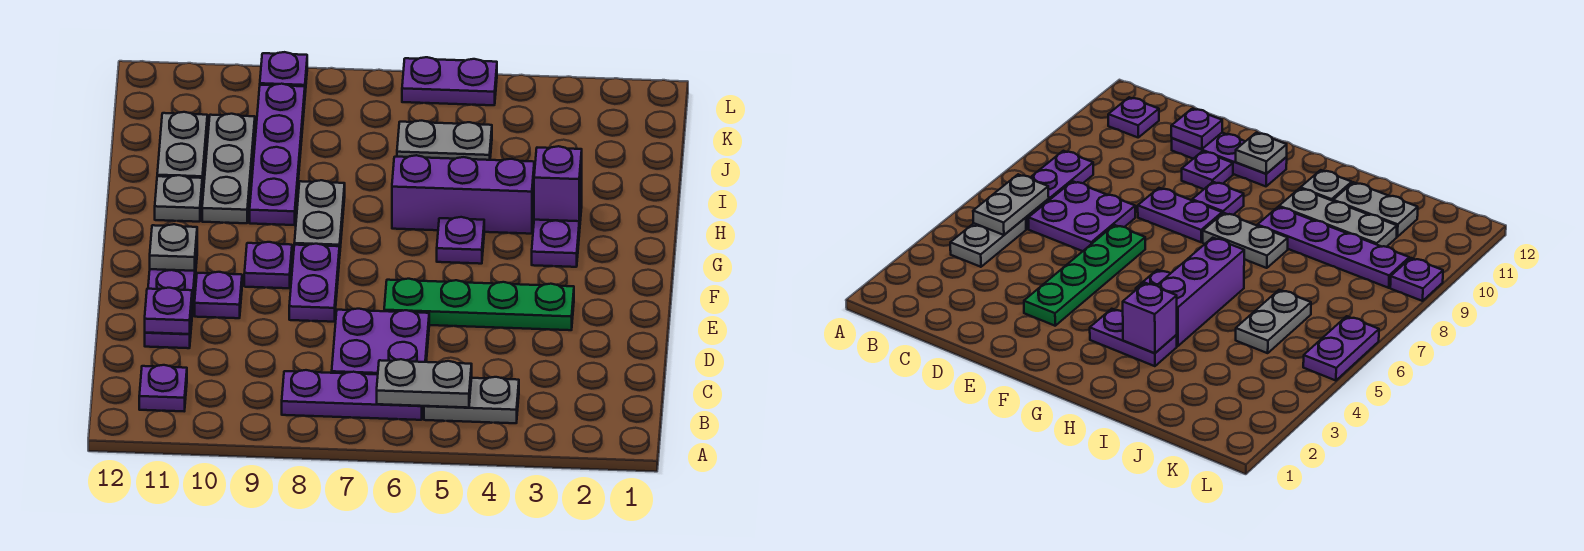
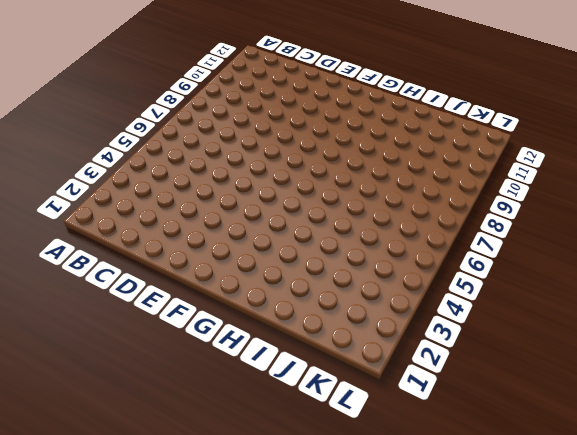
none -> grey plate B4:B5 level 1
none -> purple plate B6:B8 level 1
none -> purple plate B11 level 1

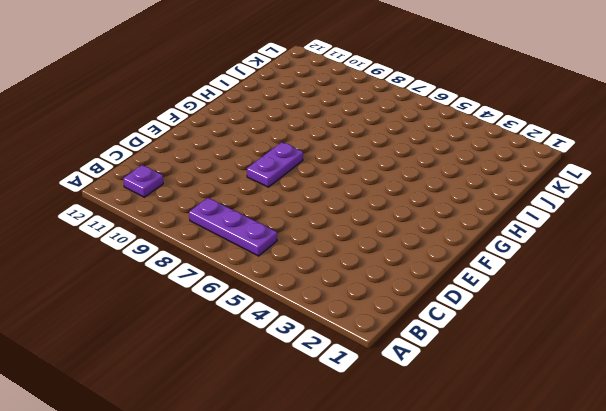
none -> grey plate B4:B5 level 1
none -> purple plate C6:D7 level 1
none -> purple plate D11:F11 level 1

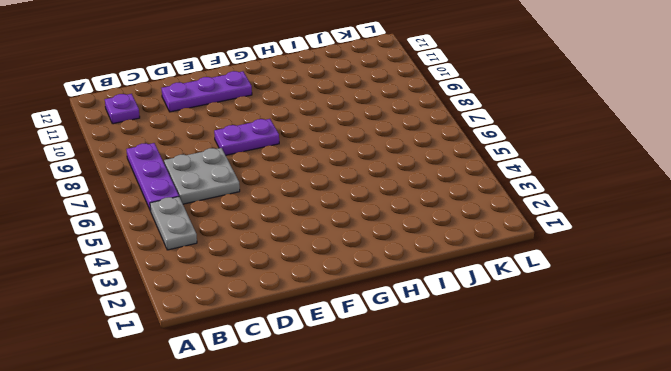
grey plate C6:D7 level 1 -> purple plate C6:D7 level 1
none -> green plate E3:E6 level 1
none -> purple plate E10 level 1
none -> purple plate F9 level 1

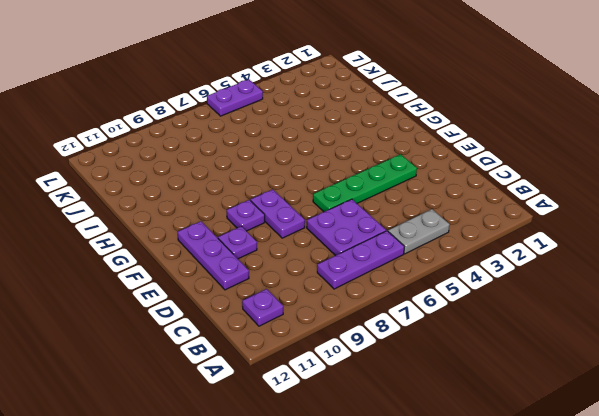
none -> purple plate G3:H3 level 1
none -> purple plate G5 level 1
none -> grey plate G8:H8 level 1

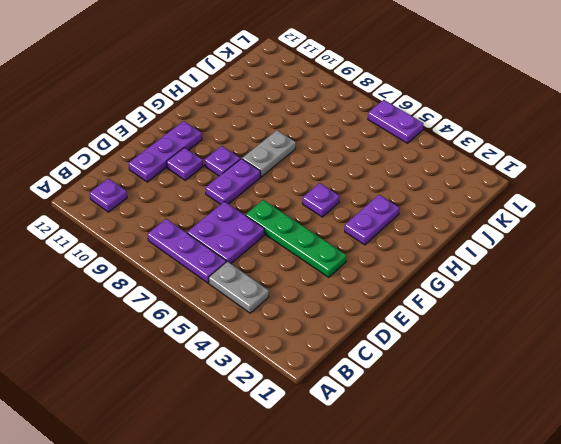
none -> purple brick H4:H6 level 1
none -> purple plate H9:K9 level 1
none -> grey plate H10:J10 level 1

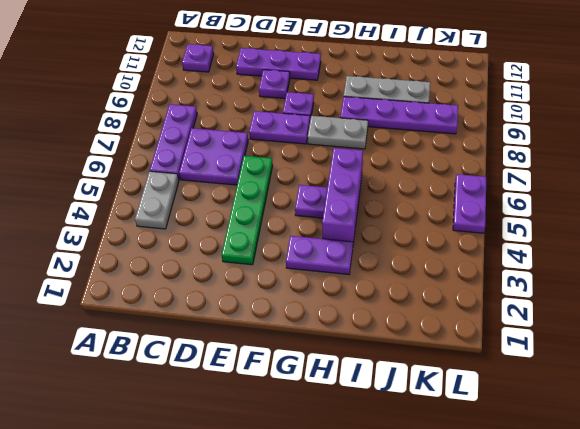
none -> grey plate H11 level 1
none -> grey plate I11:J11 level 1
none -> grey plate J5:J6 level 1

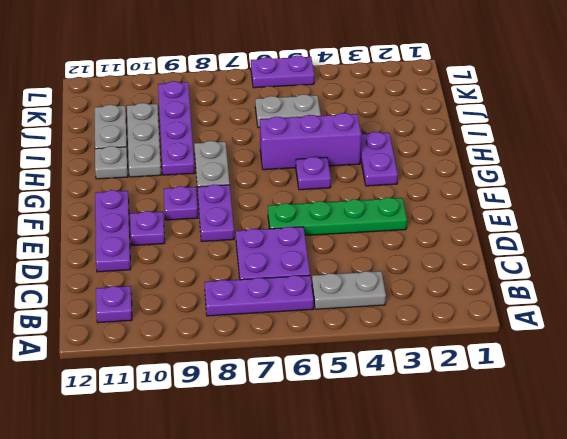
none -> purple plate L9 level 1
none -> grey plate B5:B6 level 2
none -> purple plate D11 level 2

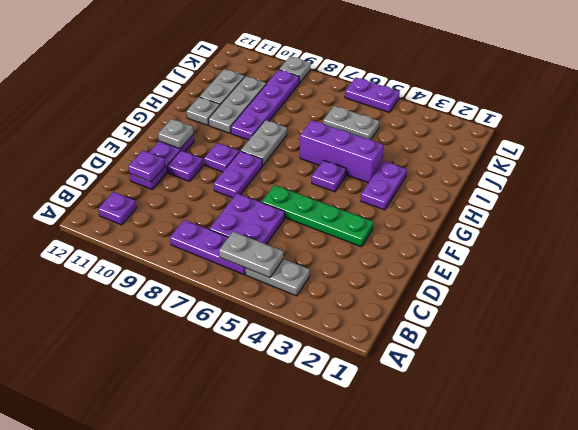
grey plate L9 level 1 -> purple plate L9 level 1
none -> purple brick H3 level 2

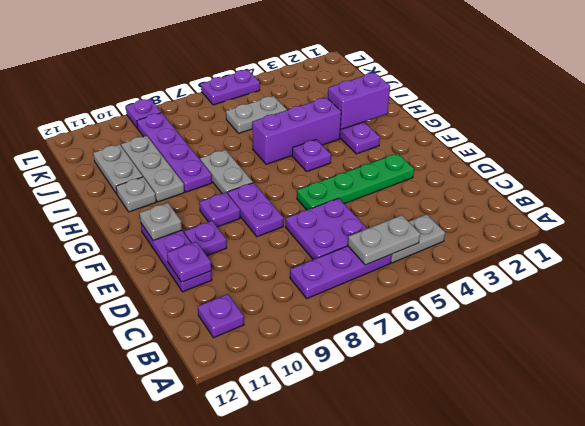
purple brick H2:H3 level 2 -> purple brick H3 level 2

